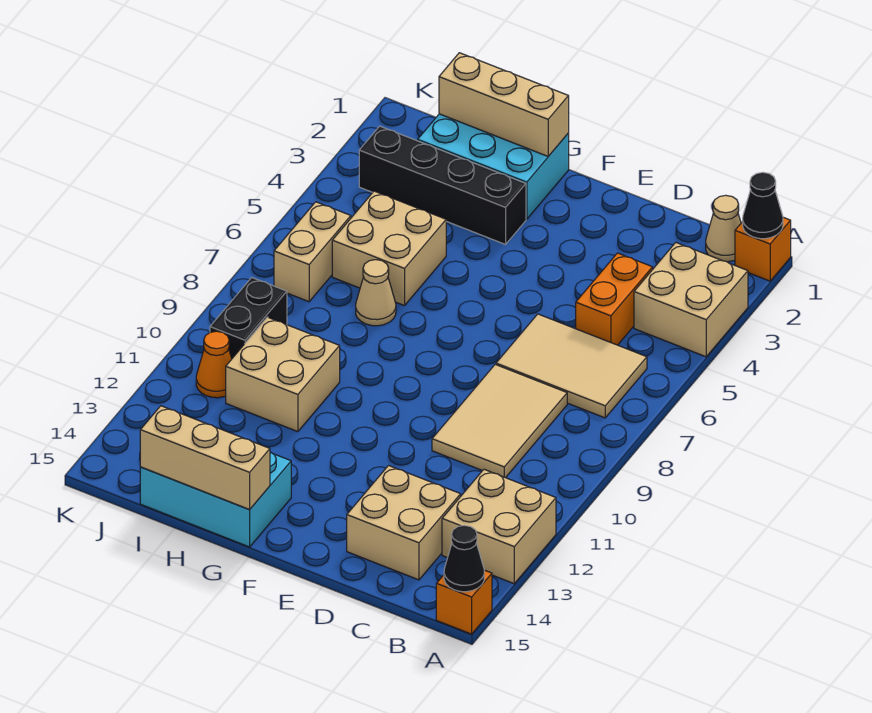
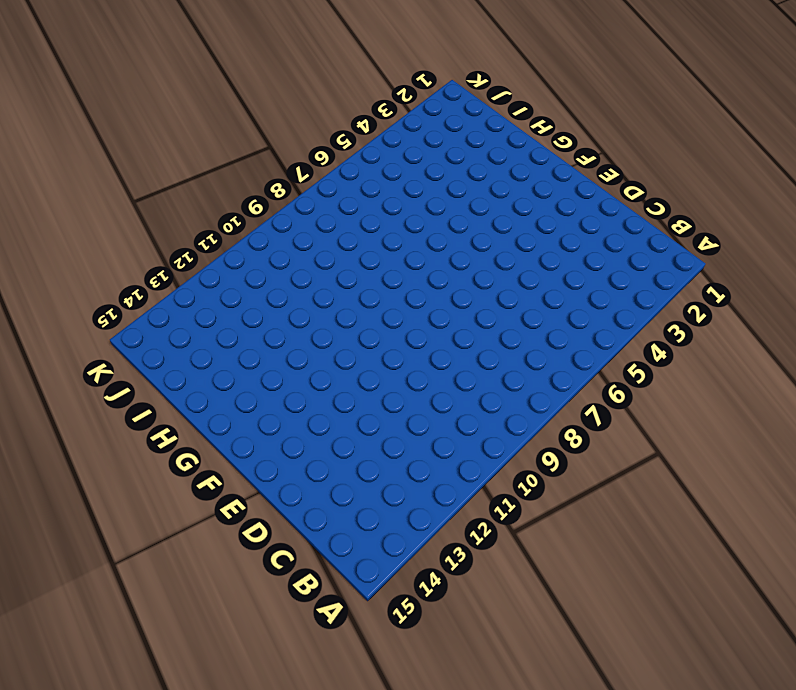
none -> orange brick A1 level 1
none -> tan brick A3:B4 level 1
none -> tan brick A12:B13 level 1

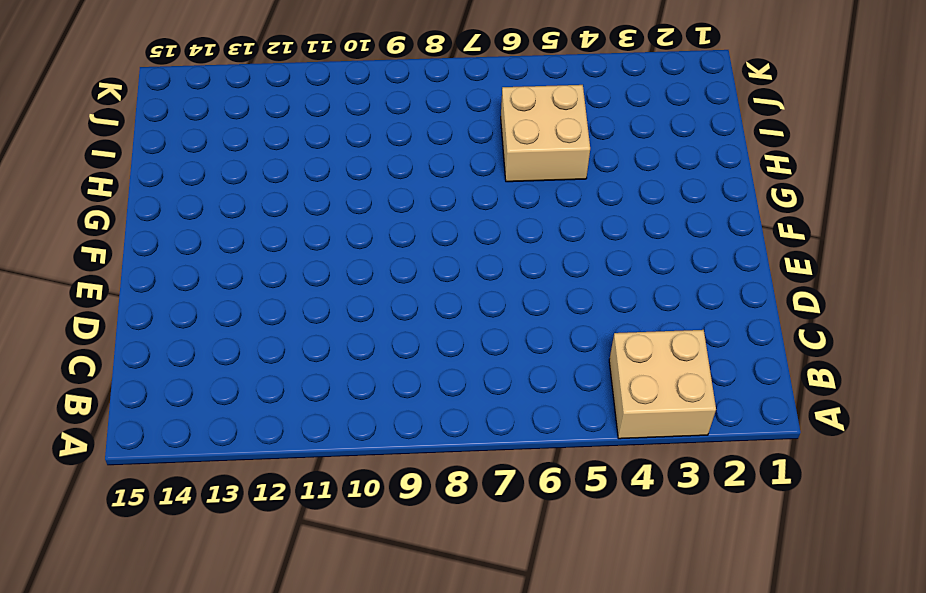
none -> orange brick A1 level 1
none -> tan brick A12:B13 level 1
none -> orange brick A15 level 1

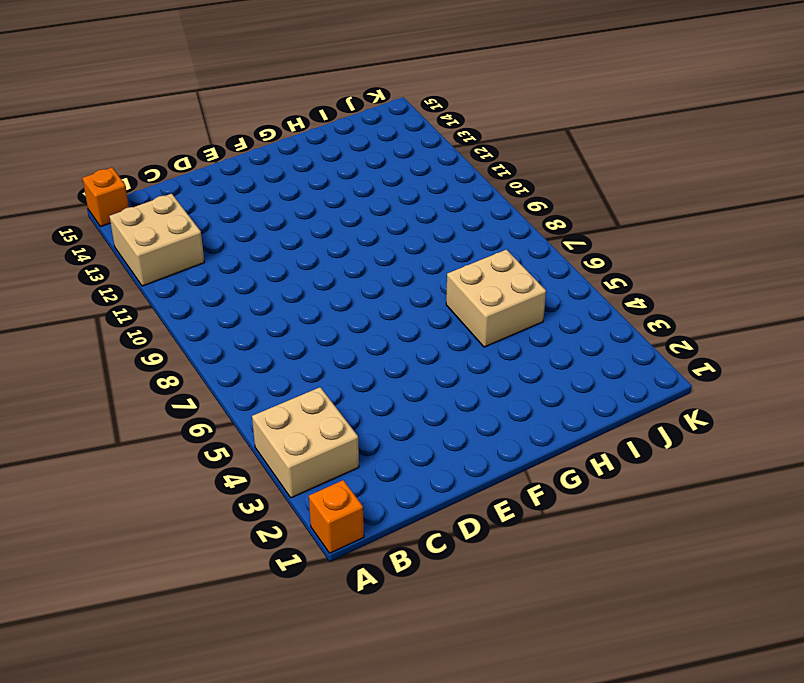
none -> tan cone B1 level 1
none -> tan tile B6:D7 level 1
none -> orange brick C4:C5 level 1

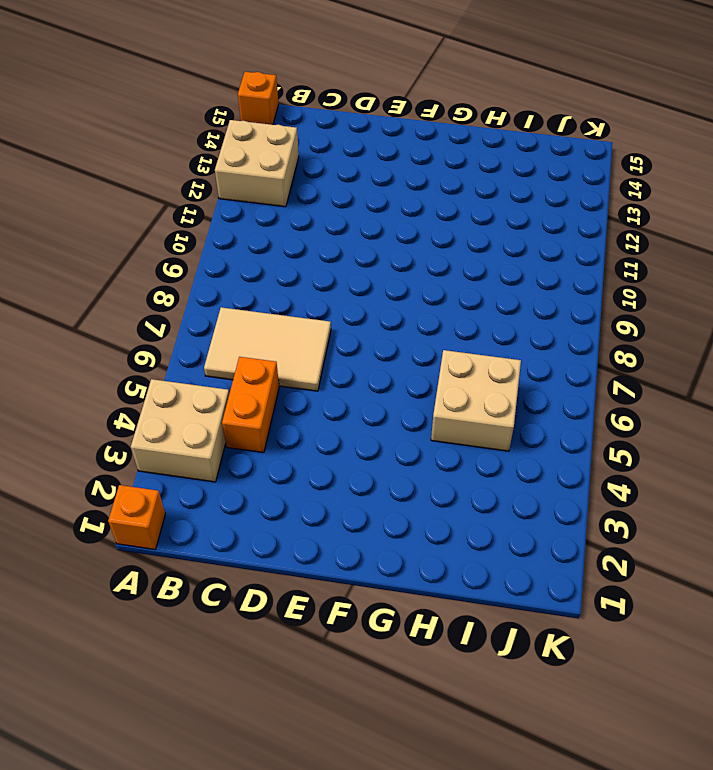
none -> tan cone B1 level 1
none -> tan tile C8:D10 level 1
none -> tan brick C13:D14 level 1

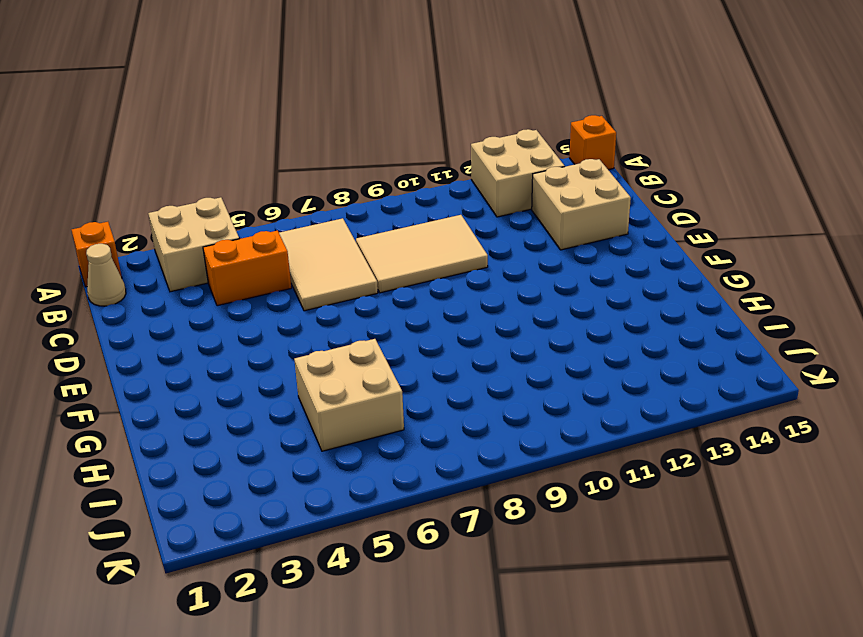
none -> cyan brick G1:I2 level 1
none -> black brick G3:J3 level 1
none -> cyan brick G14:I15 level 1

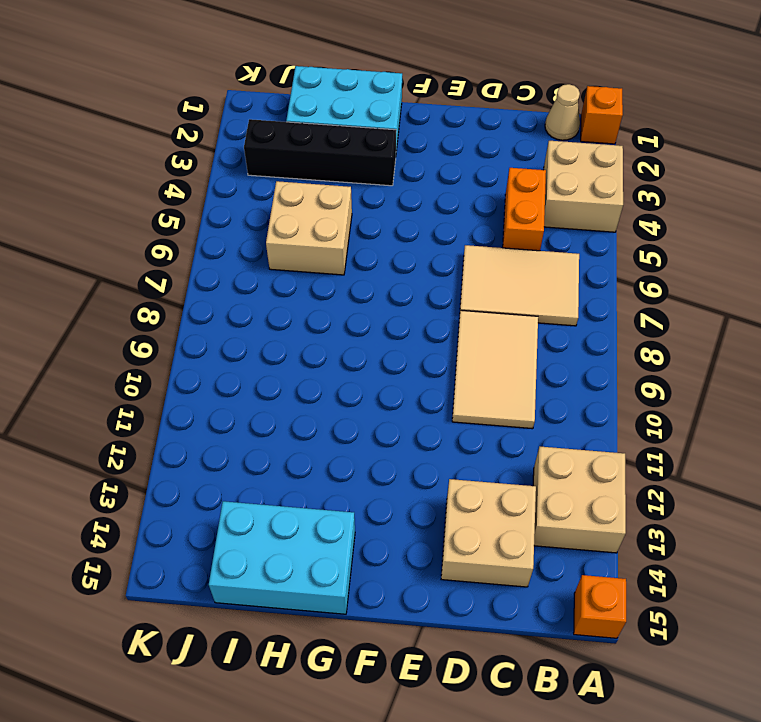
none -> tan cone H7 level 1
none -> tan brick H10:I11 level 1
none -> tan brick J6:J7 level 1

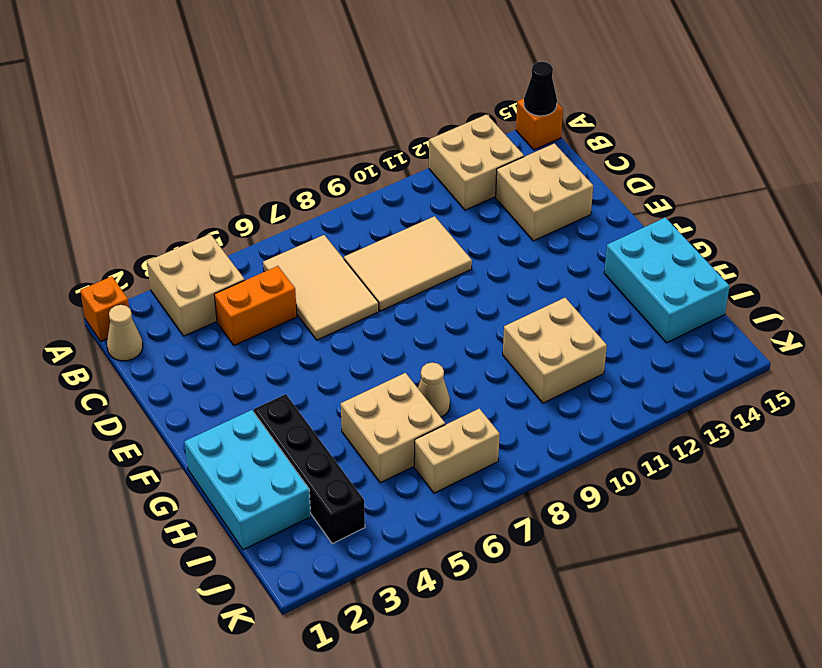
none -> black brick J9:J10 level 1
none -> orange cone J11 level 1
none -> black cone A1 level 2

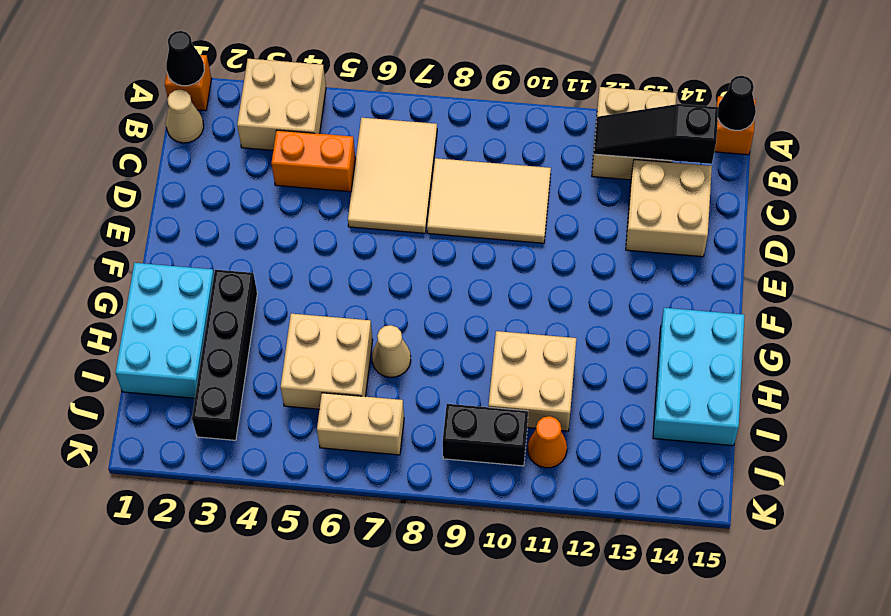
black slope B12:B14 level 2 top 14 -> none
none -> tan brick G1:I1 level 2
none -> tan brick G15:I15 level 2

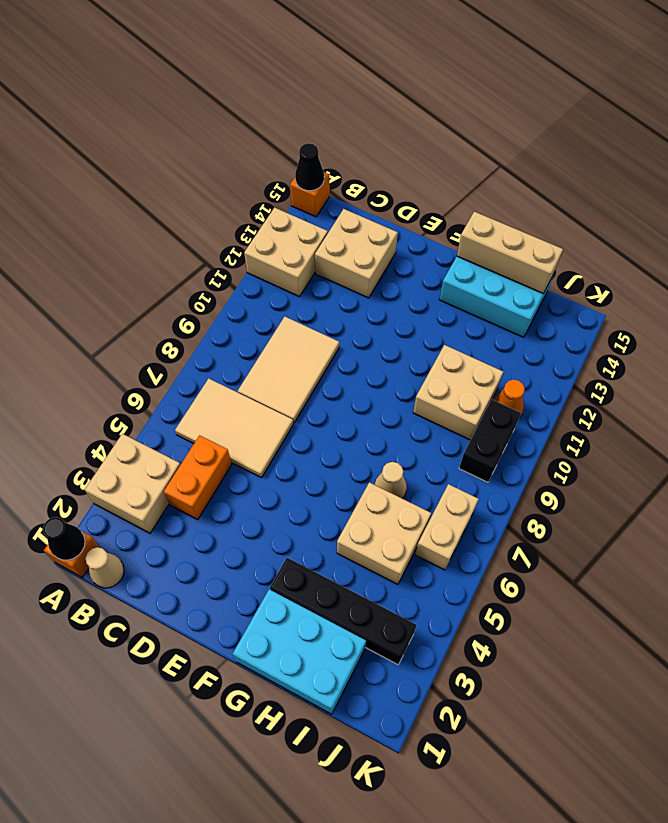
none -> tan brick G1:I1 level 2

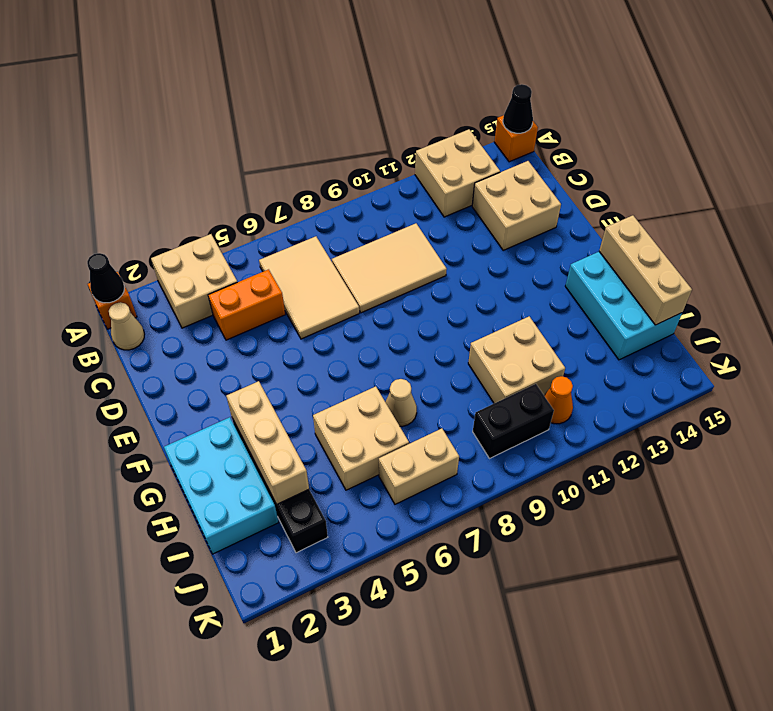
tan brick G3:I3 level 2 -> tan brick G1:I1 level 2

